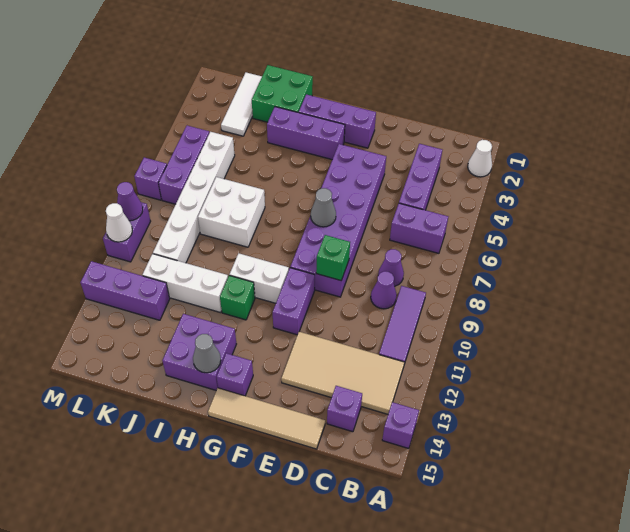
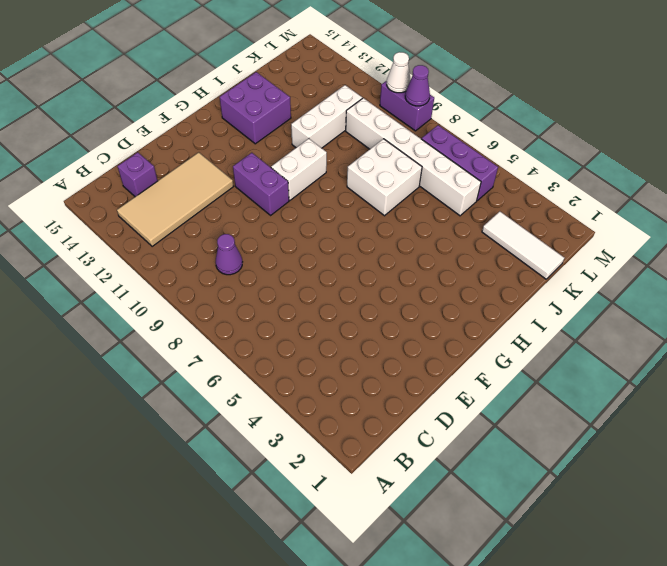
none -> white cone A2 level 1
none -> purple brick A14 level 1
none -> purple brick B6:C6 level 1
none -> purple tile B9:B11 level 1

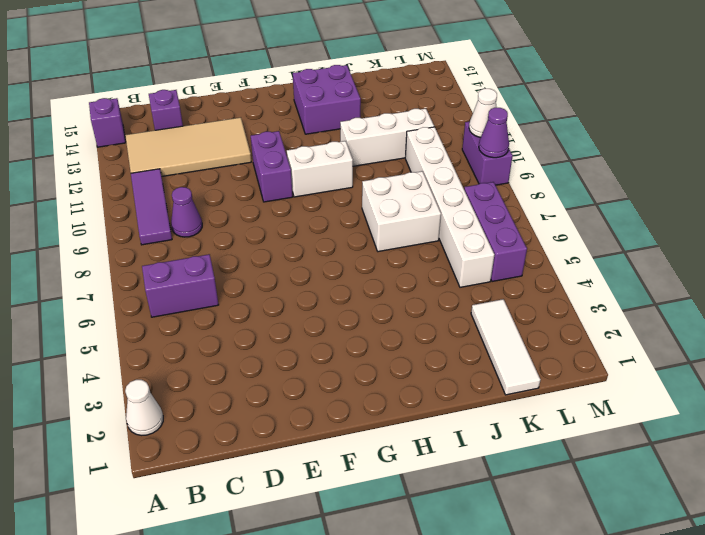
none -> purple brick C3:C5 level 1
none -> purple cone C8 level 1
none -> tan tile D15:G15 level 1
none -> purple brick E4:F9 level 1

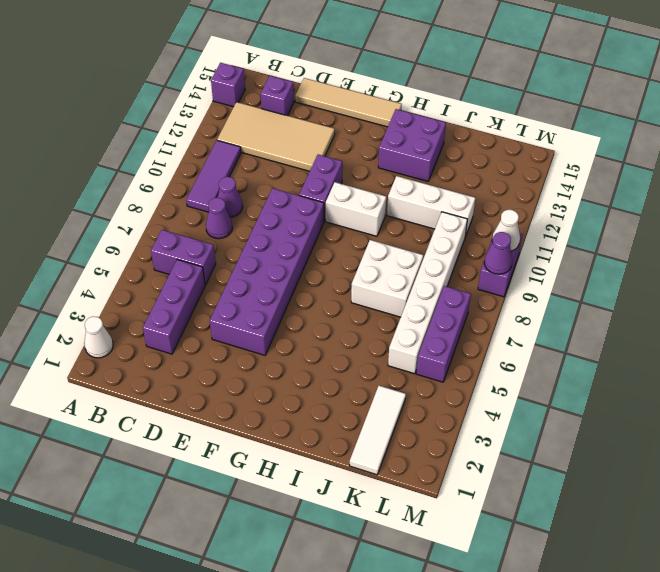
none -> purple brick F2:H2 level 1
none -> purple brick G3:I3 level 1
none -> purple brick G14 level 1
none -> green brick H11 level 1

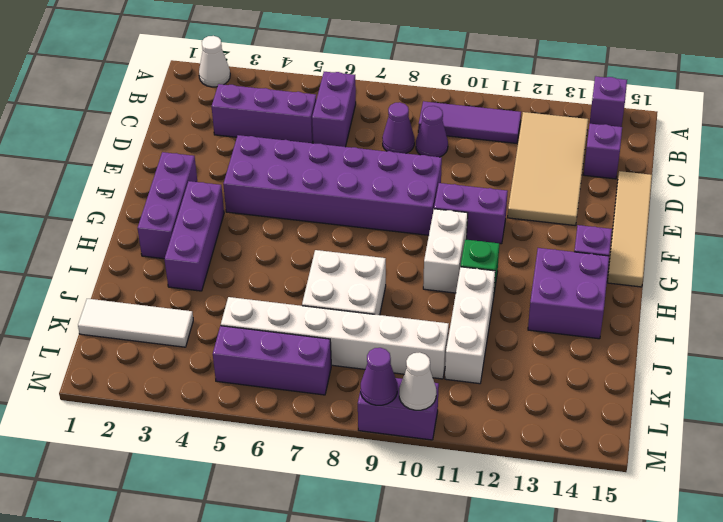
none -> green brick I1:J2 level 1
none -> purple brick K12:M12 level 1
none -> purple brick M7 level 1
none -> green brick E9 level 2

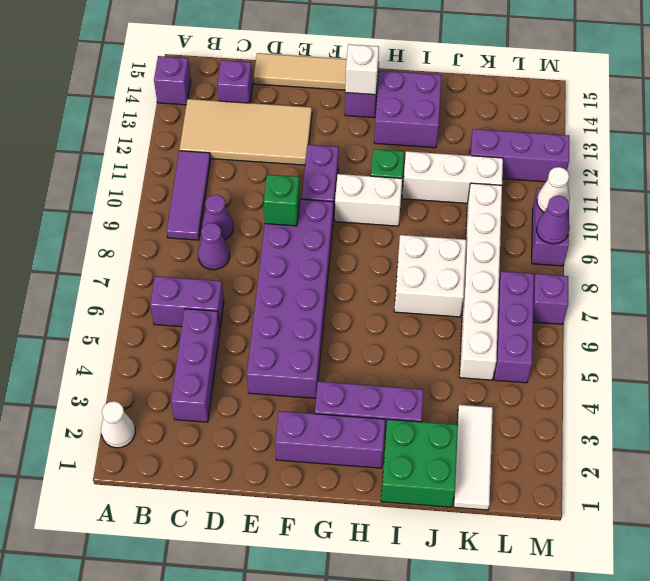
white brick G14 level 2 -> none
none -> grey cone F7 level 2
none -> grey cone H14 level 2

